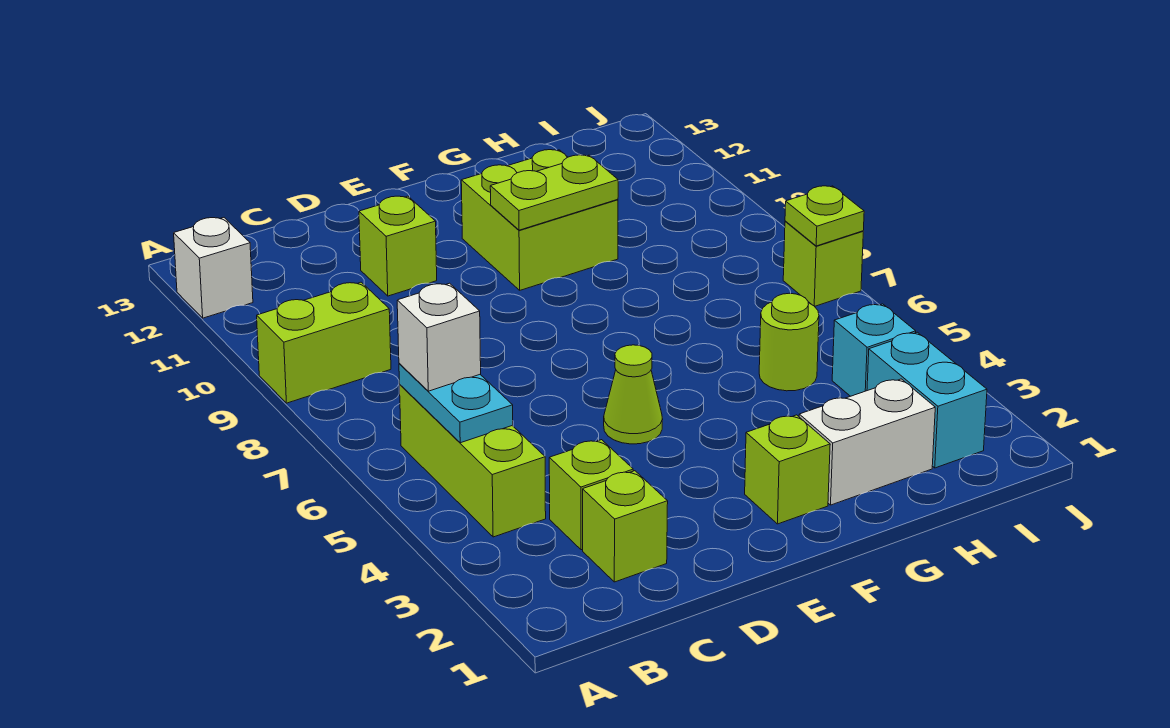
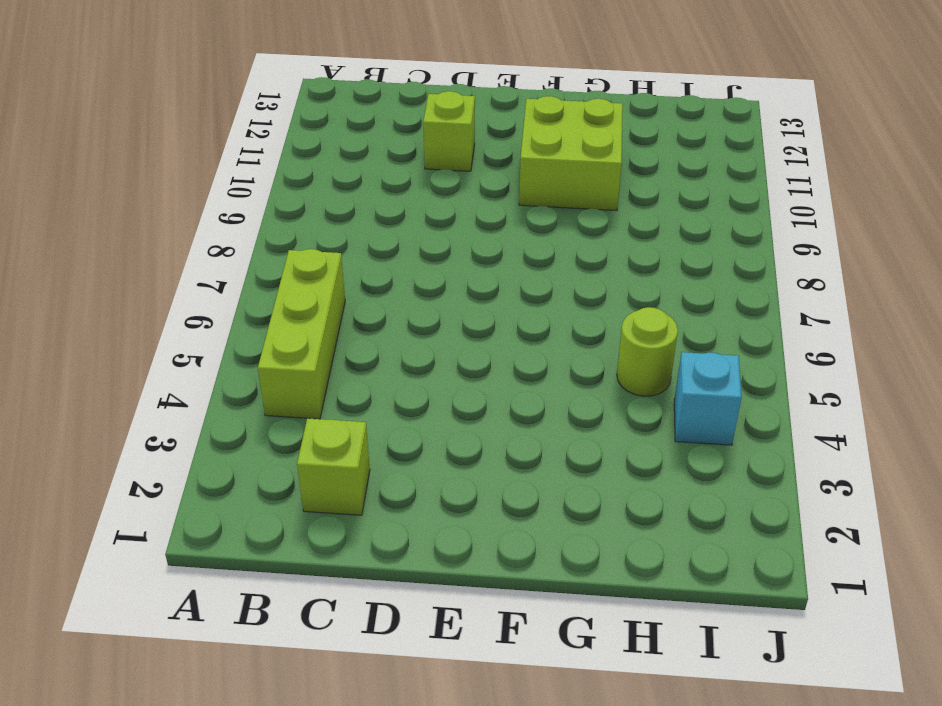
none -> lime brick A9:B9 level 1
none -> white brick A12 level 1
none -> lime brick C3 level 1

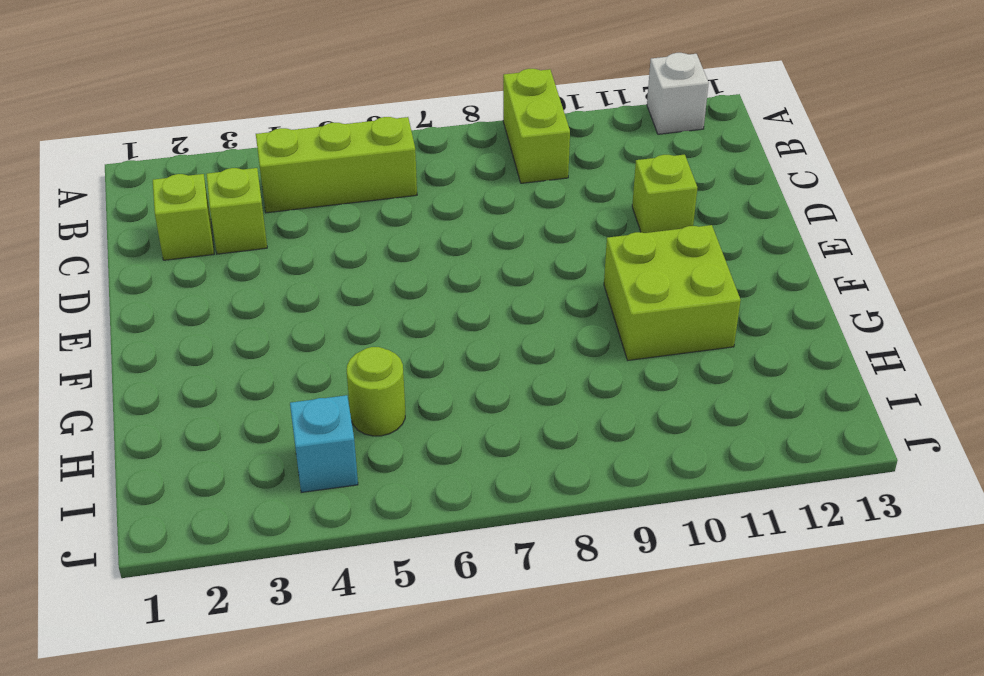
none -> lime cone E5 level 1
none -> lime brick F2 level 1
none -> white brick G2:H2 level 1

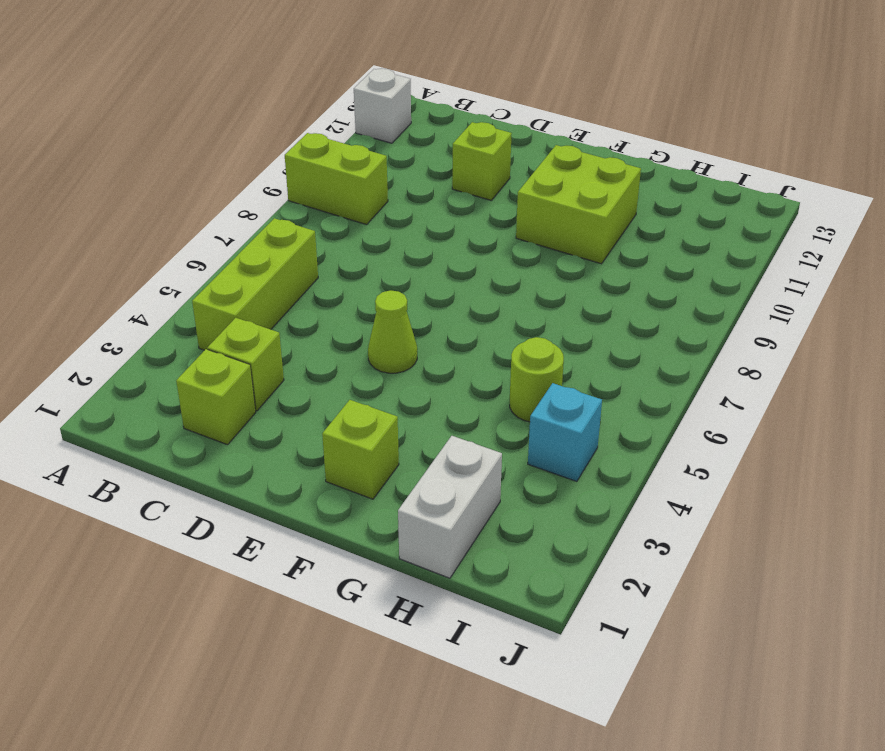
white brick H1:H2 level 1 -> white brick G2:H2 level 1
none -> cyan brick I2:I3 level 1
none -> lime brick J7 level 1
none -> cyan plate B5:B6 level 2

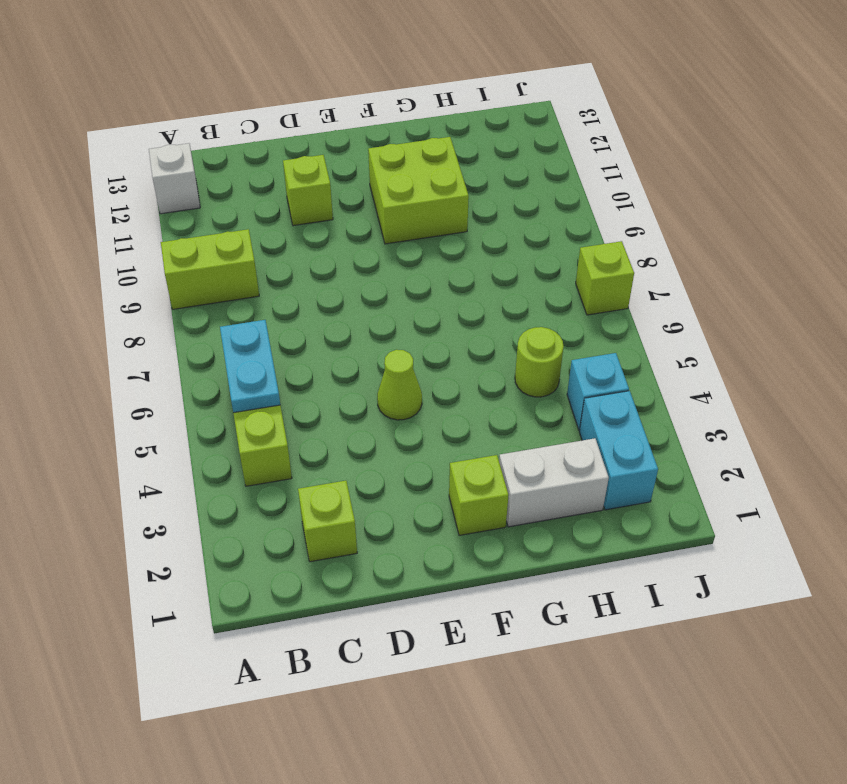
none -> lime brick C3 level 1
none -> lime plate F10:G10 level 2
none -> lime plate J7 level 2

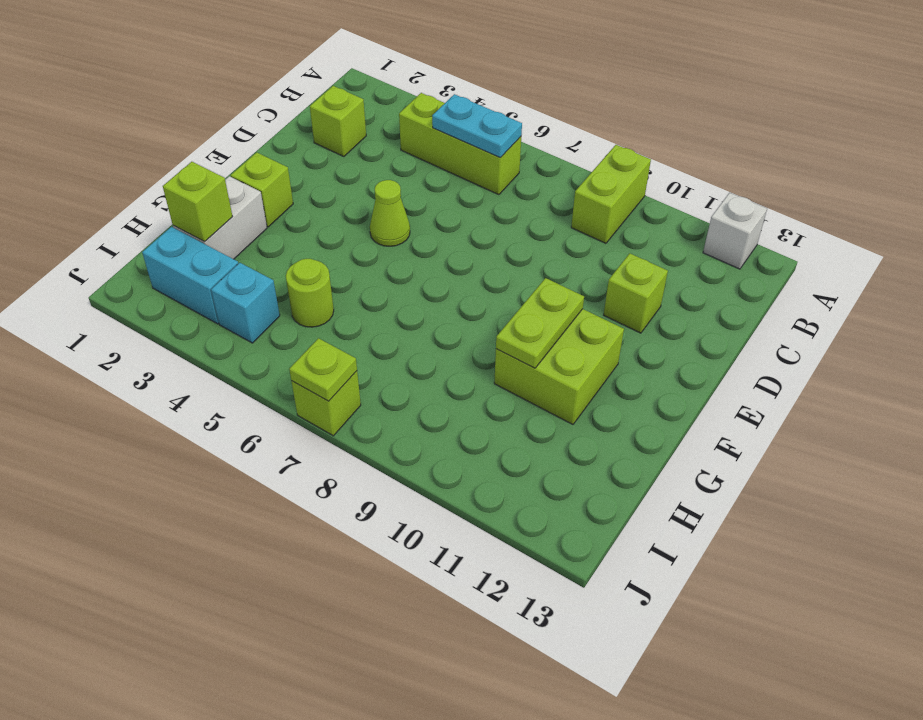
lime brick H2 level 2 -> lime brick C3 level 1
none -> white brick B6 level 3

